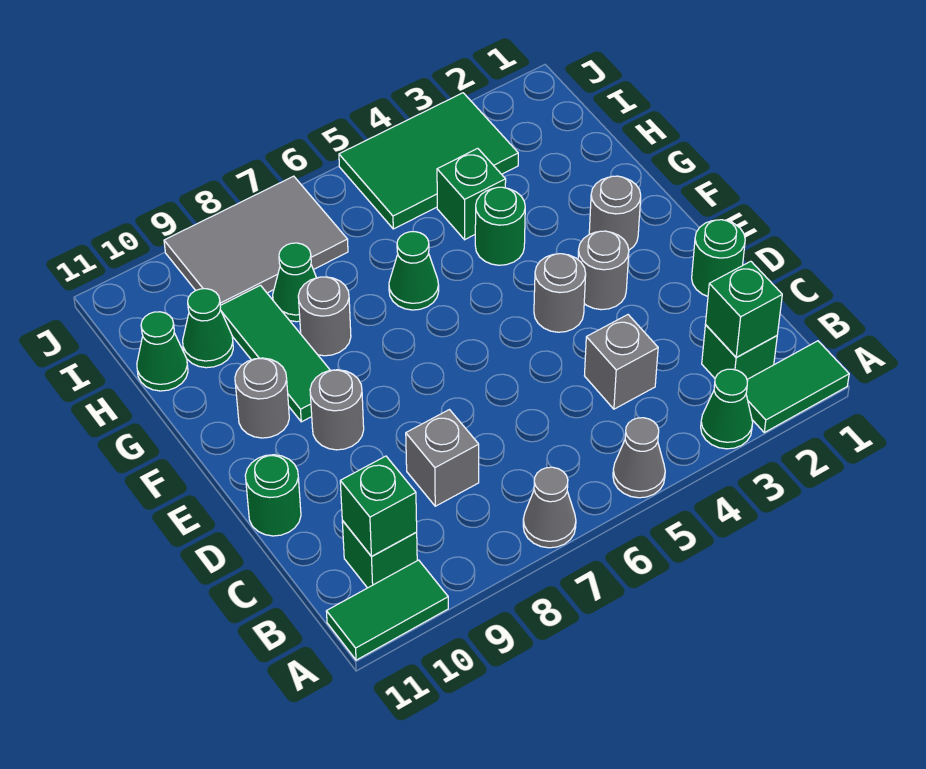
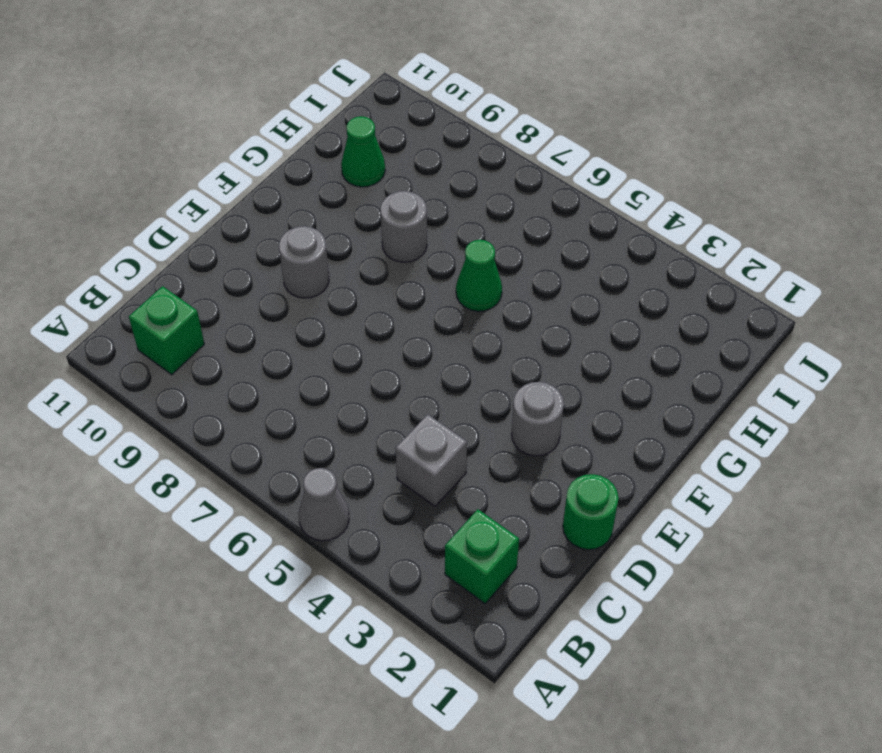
none -> green tile A1:A2 level 1
none -> green cone A3 level 1
none -> grey cone A7 level 1

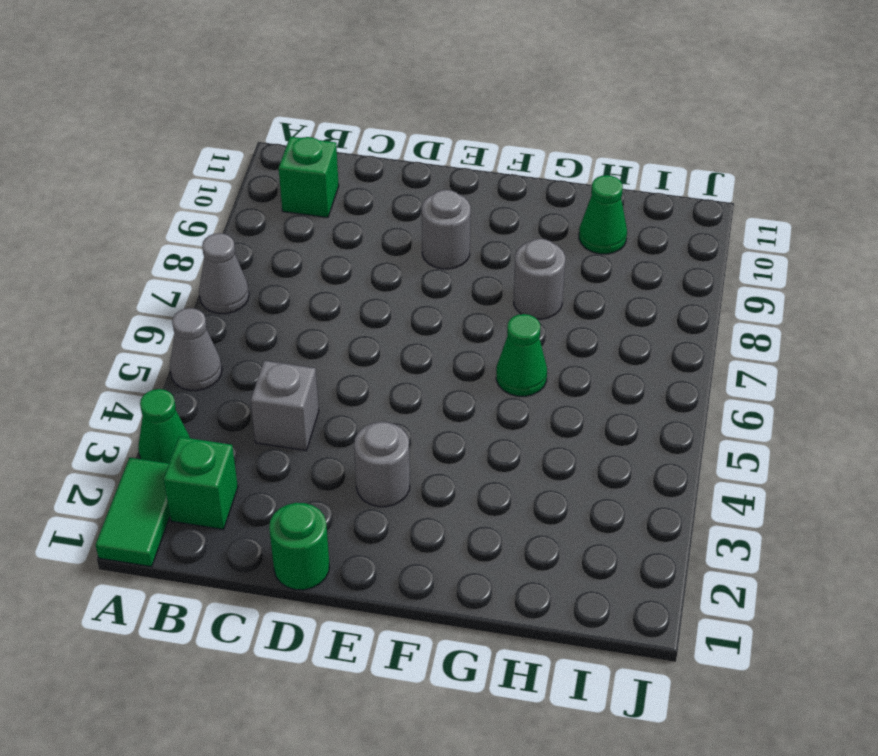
none -> green tile A10:A11 level 1
none -> grey brick C8 level 1
none -> green round brick D11 level 1

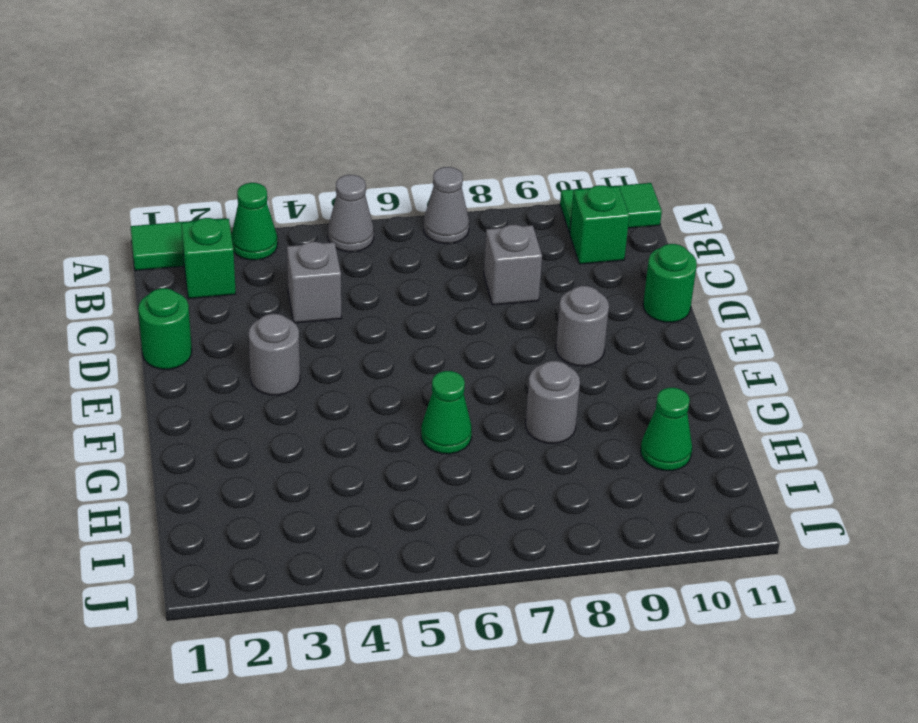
none -> grey round brick E4 level 1
none -> grey round brick F2 level 1
none -> green tile F9:H9 level 1

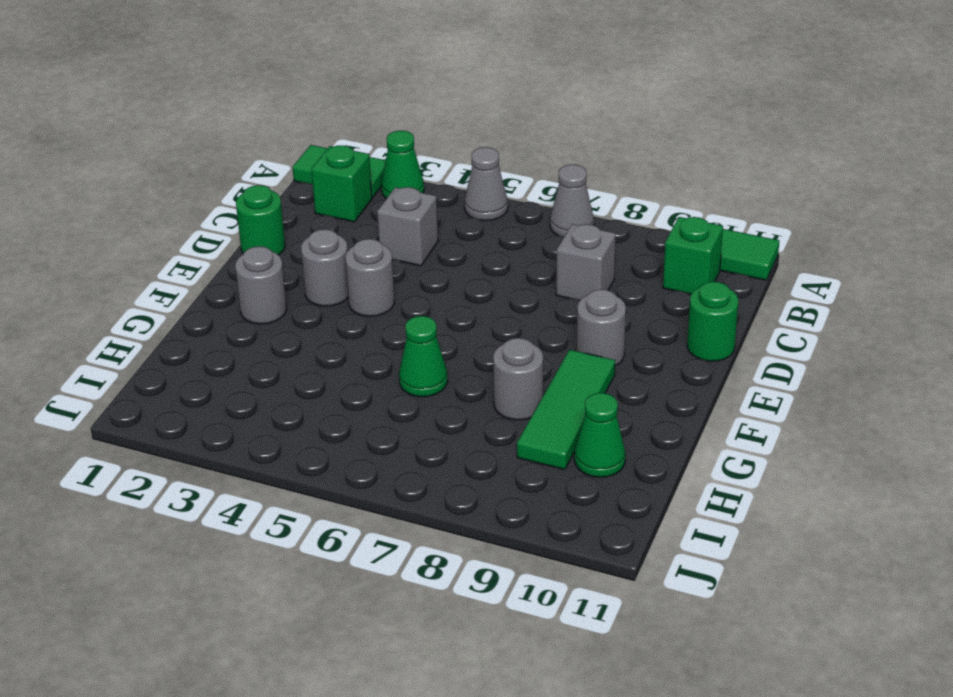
none -> grey round brick F10 level 1
none -> green round brick G4 level 1
none -> green brick H4 level 1

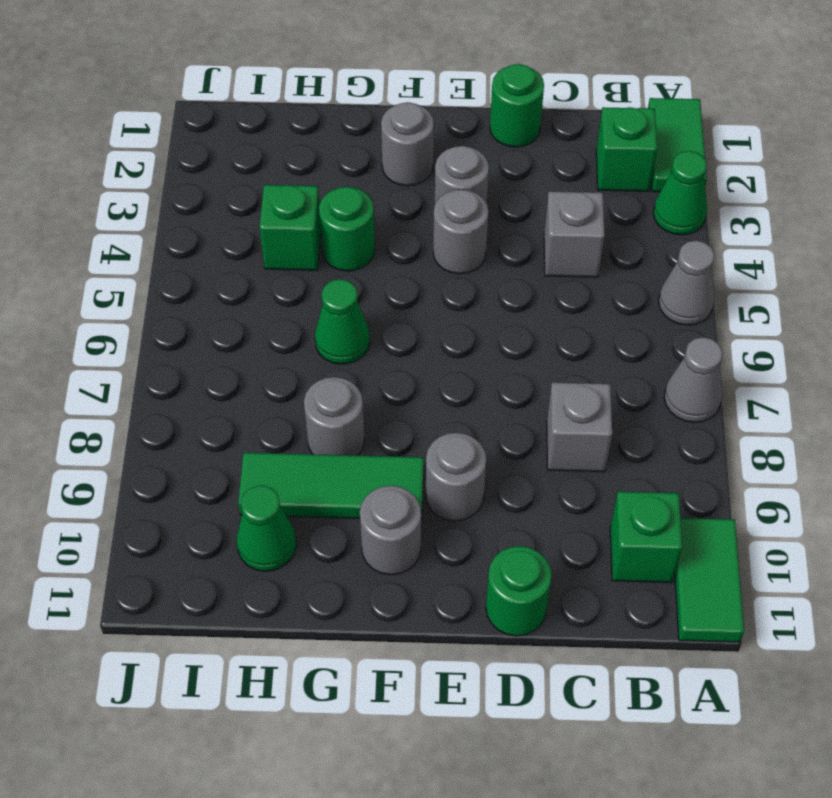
none -> green cone H8 level 1
none -> green cone H11 level 1
none -> green tile I3:J5 level 1

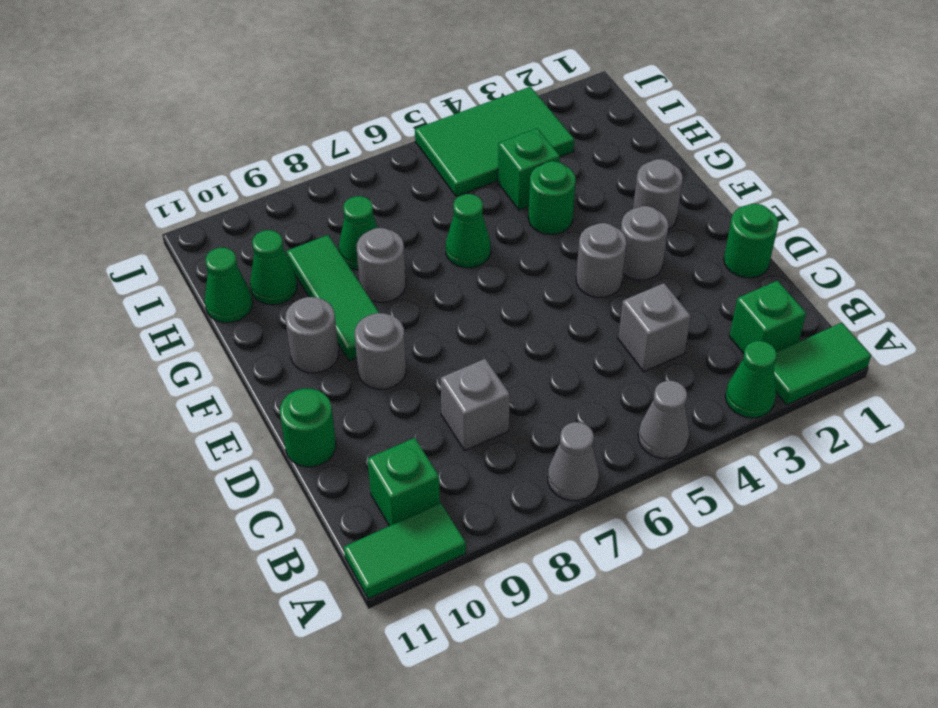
none -> grey tile I7:J9 level 1
none -> green brick B2 level 2
none -> green brick B10 level 2

